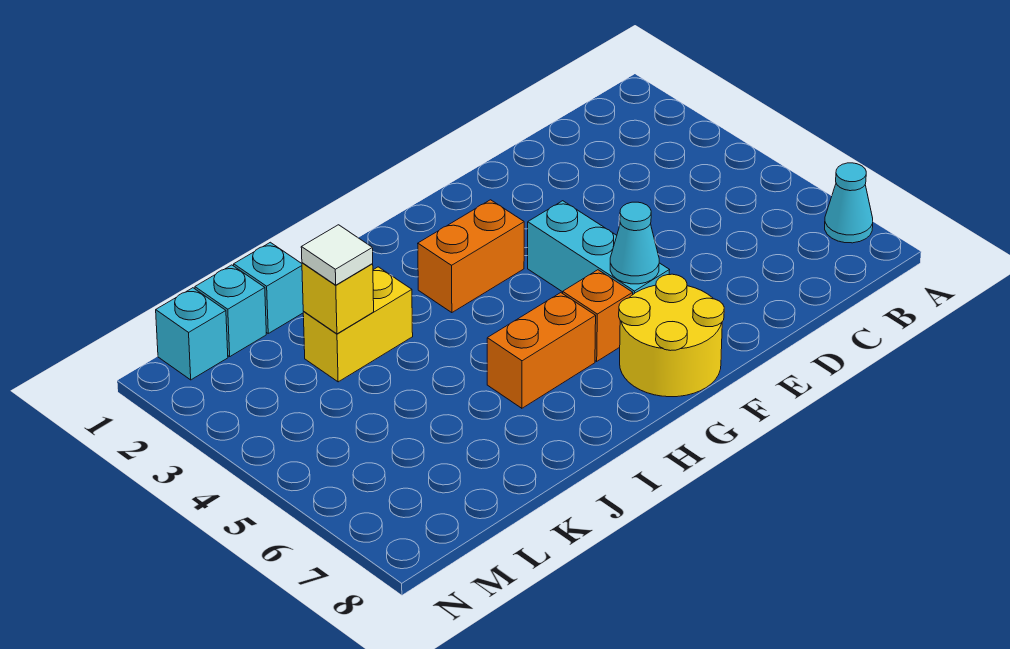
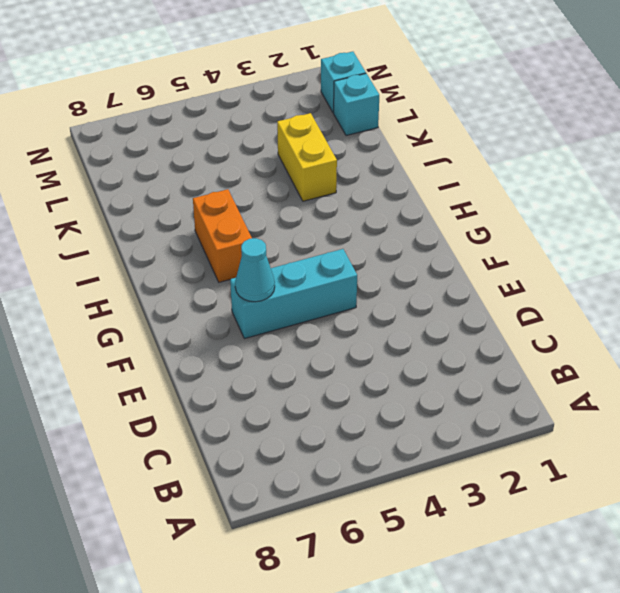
none -> cyan cone A7 level 1
none -> yellow round brick F7:G8 level 1
none -> orange brick G3:H3 level 1

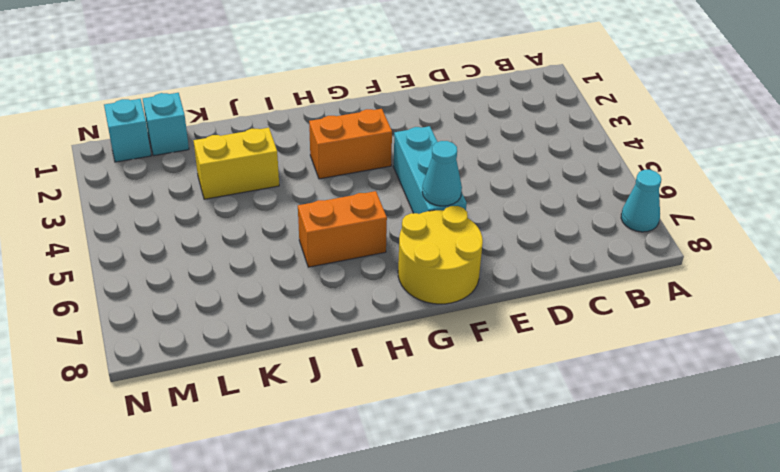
none -> orange brick G6 level 1
none -> cyan brick K1 level 1
none -> yellow brick K3 level 2

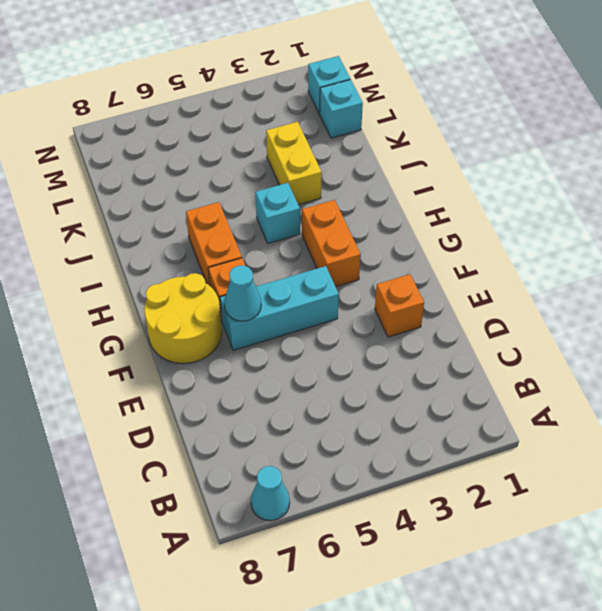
orange brick E2 level 1 -> none
cyan brick I4 level 1 -> cyan brick K1 level 1
none -> yellow brick K3 level 2
none -> white tile K3 level 3

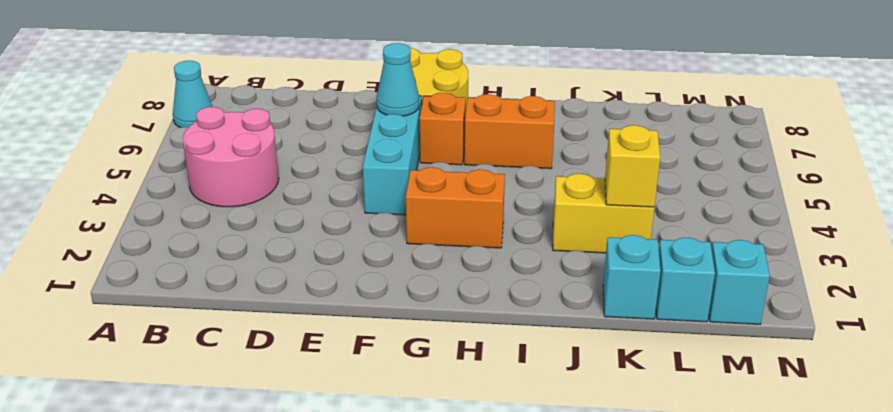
pink round brick B4:C5 level 1 -> none
none -> white tile K3 level 3

